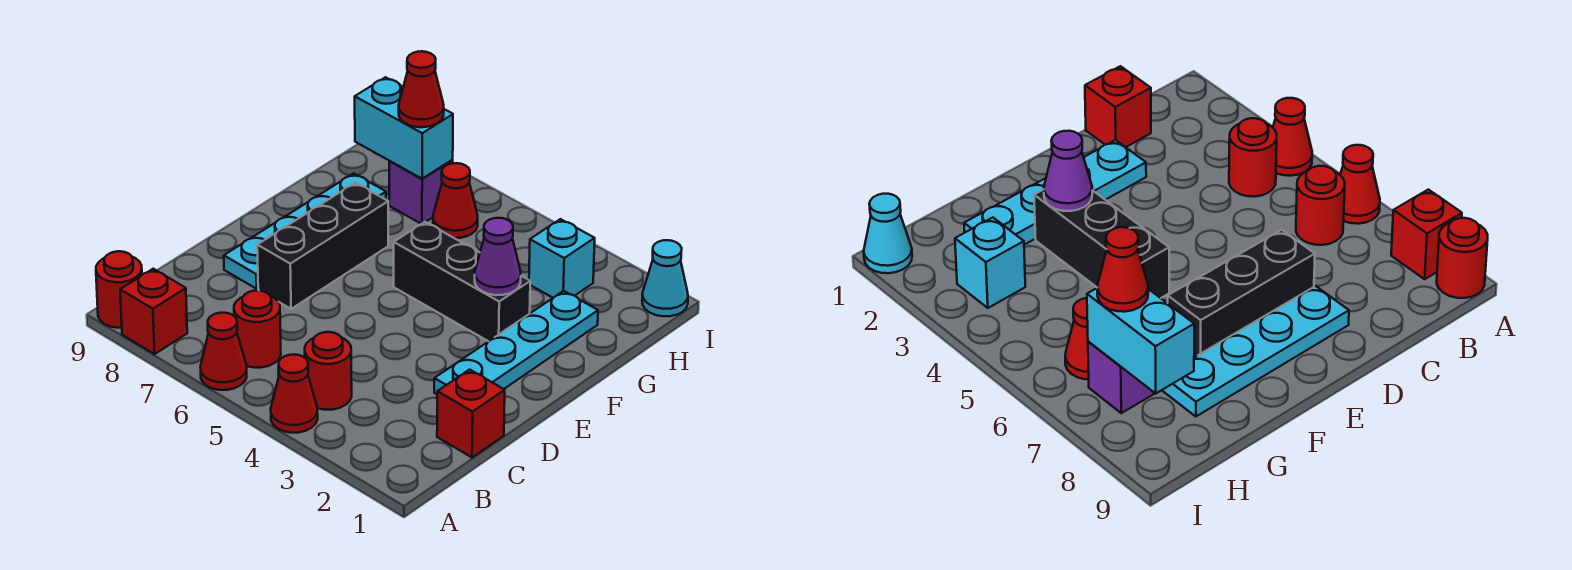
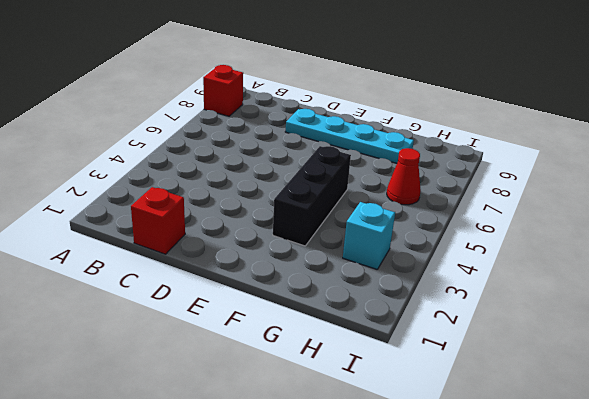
none -> red cone A4 level 1
none -> red cone A6 level 1
none -> red round brick A9 level 1

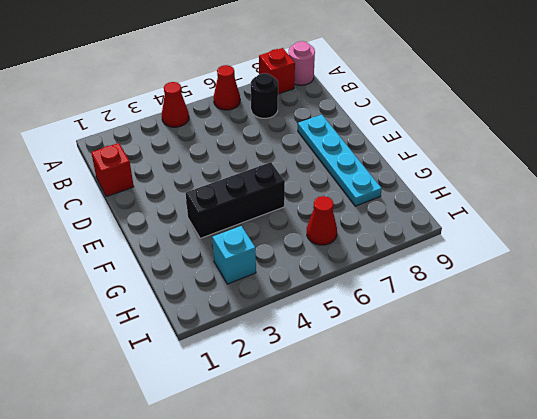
pink round brick A9 level 1 -> red round brick A9 level 1
black round brick B7 level 1 -> none
none -> red round brick B4 level 1
none -> red round brick B6 level 1
none -> cyan plate D2:G2 level 1

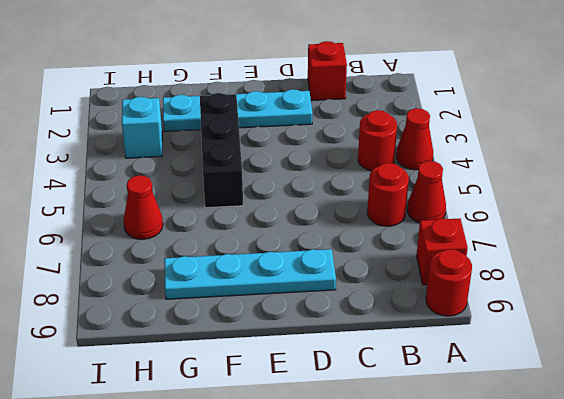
none -> black brick D7:F7 level 1
none -> purple brick H7 level 1
none -> cyan cone I1 level 1

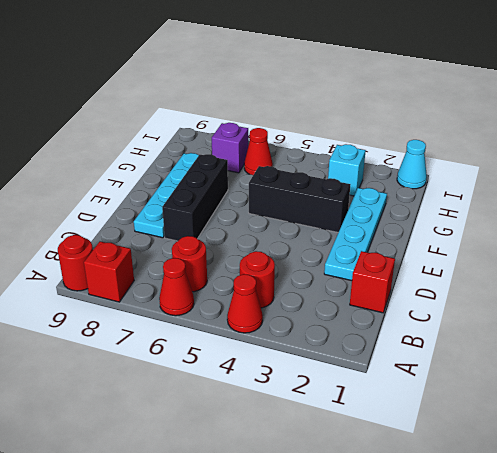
none -> purple cone F3 level 2
none -> cyan brick H7:H8 level 2
none -> red cone H7 level 3

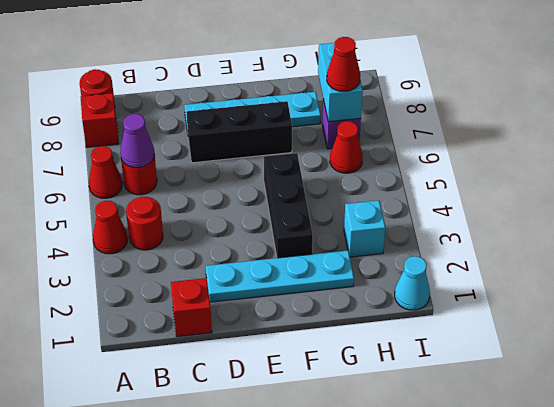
purple cone B6 level 2 -> purple cone F3 level 2

